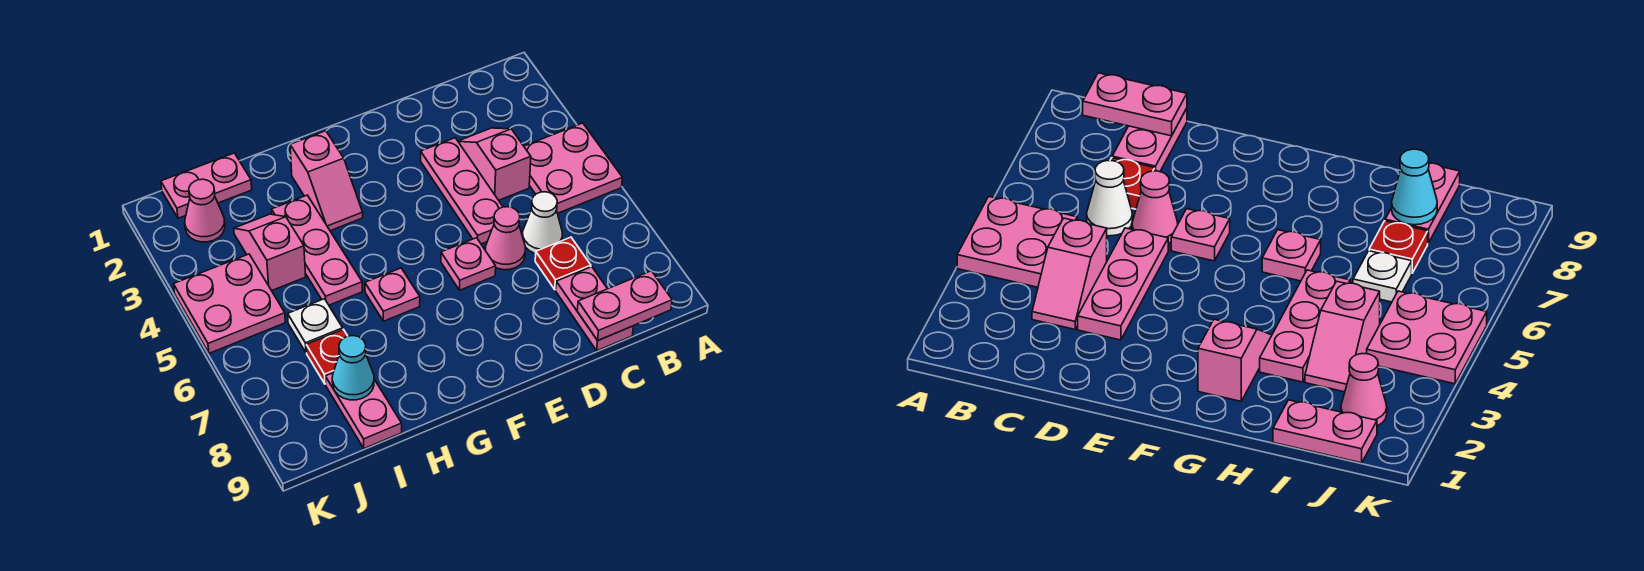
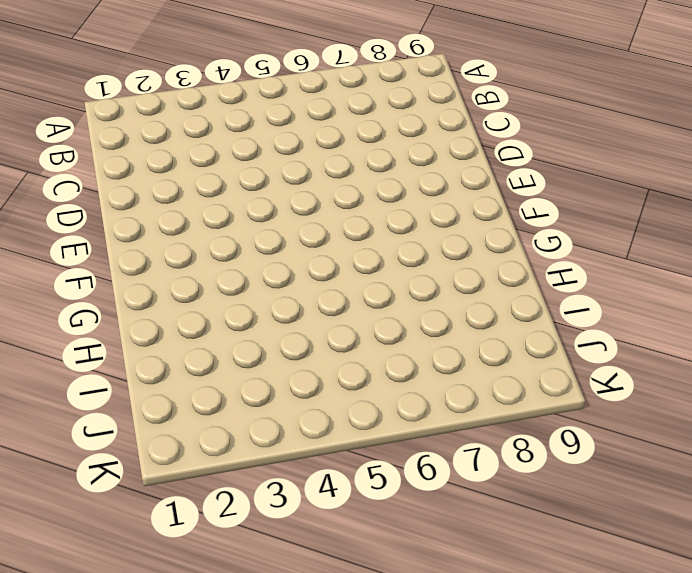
none -> pink plate A4:B5 level 1
none -> pink slope C3:C4 level 1 top 4
none -> white cone C6 level 1

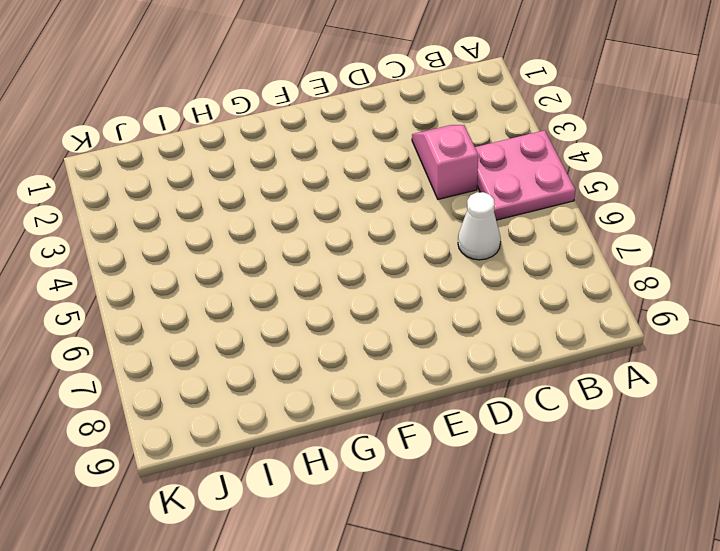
none -> red plate C7 level 1
none -> pink plate C8:C9 level 1
none -> pink plate D3:D5 level 1

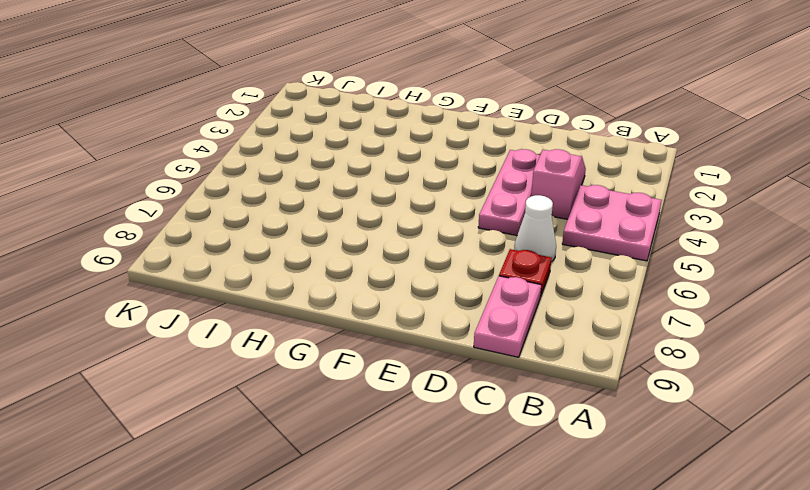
none -> pink cone D6 level 1
none -> pink plate E6 level 1
none -> pink slope G2:G3 level 1 top 2

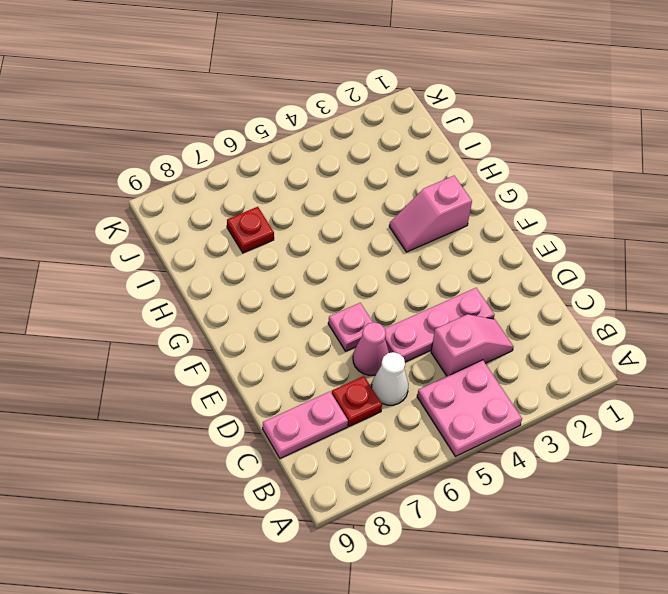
none -> pink plate G6 level 1
none -> pink plate H3:H5 level 1
none -> pink plate I1:J1 level 1

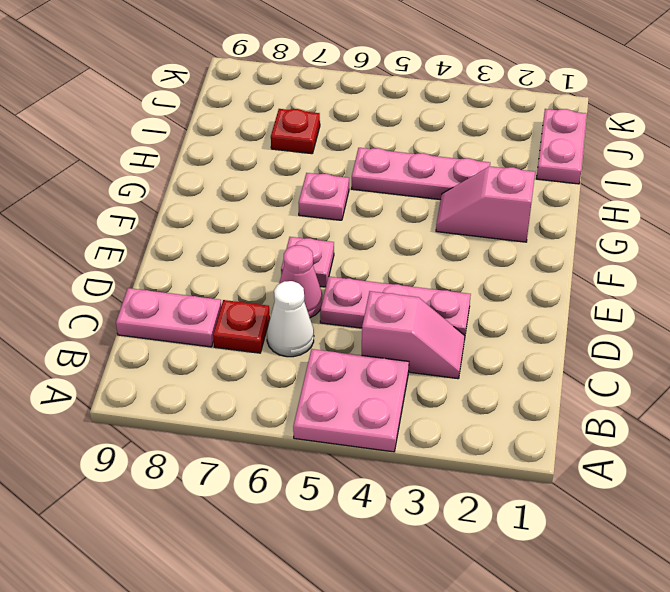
none -> pink slope I3:I4 level 1 top 4
none -> white plate I6 level 1
none -> pink plate I8:I9 level 1

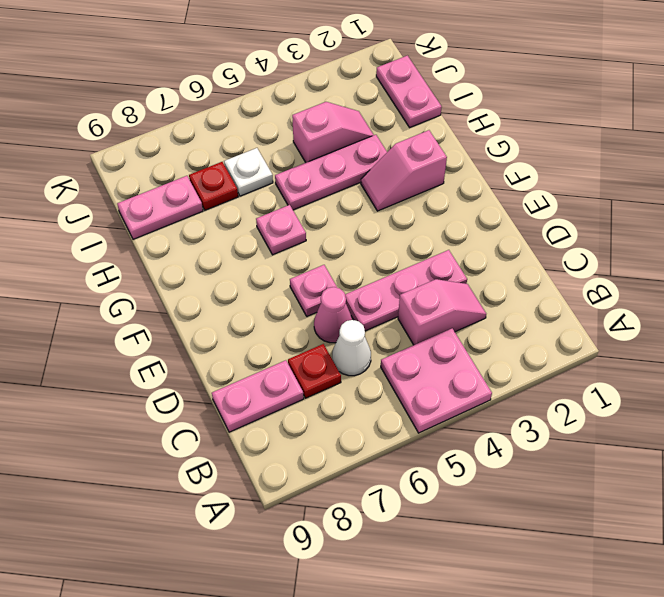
none -> pink cone J2 level 1
none -> pink plate J4:K5 level 1
none -> pink plate B9:C9 level 2

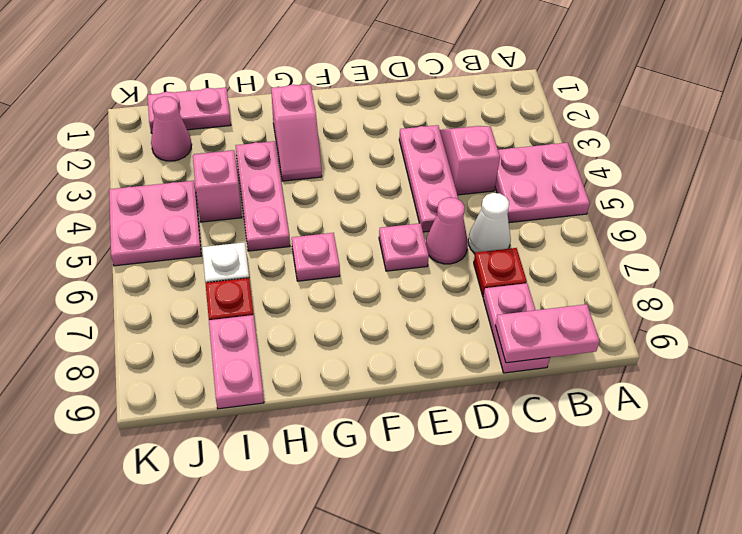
none -> cyan cone I8 level 2

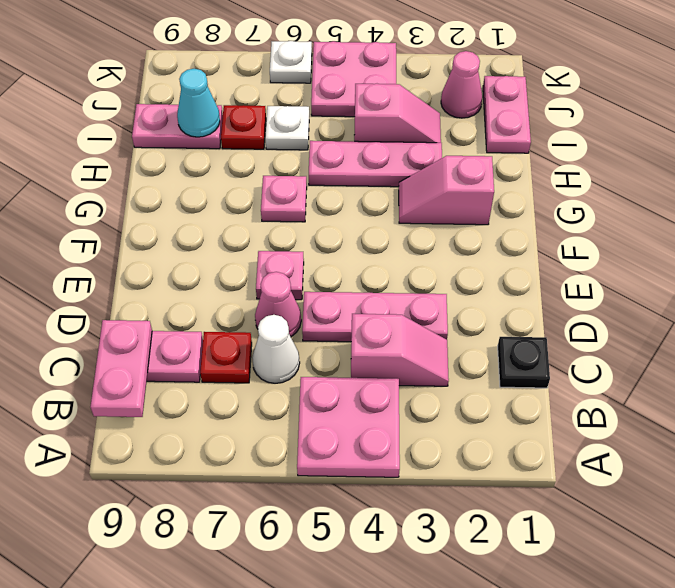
black plate C1 level 1 -> none
white plate K6 level 1 -> none

